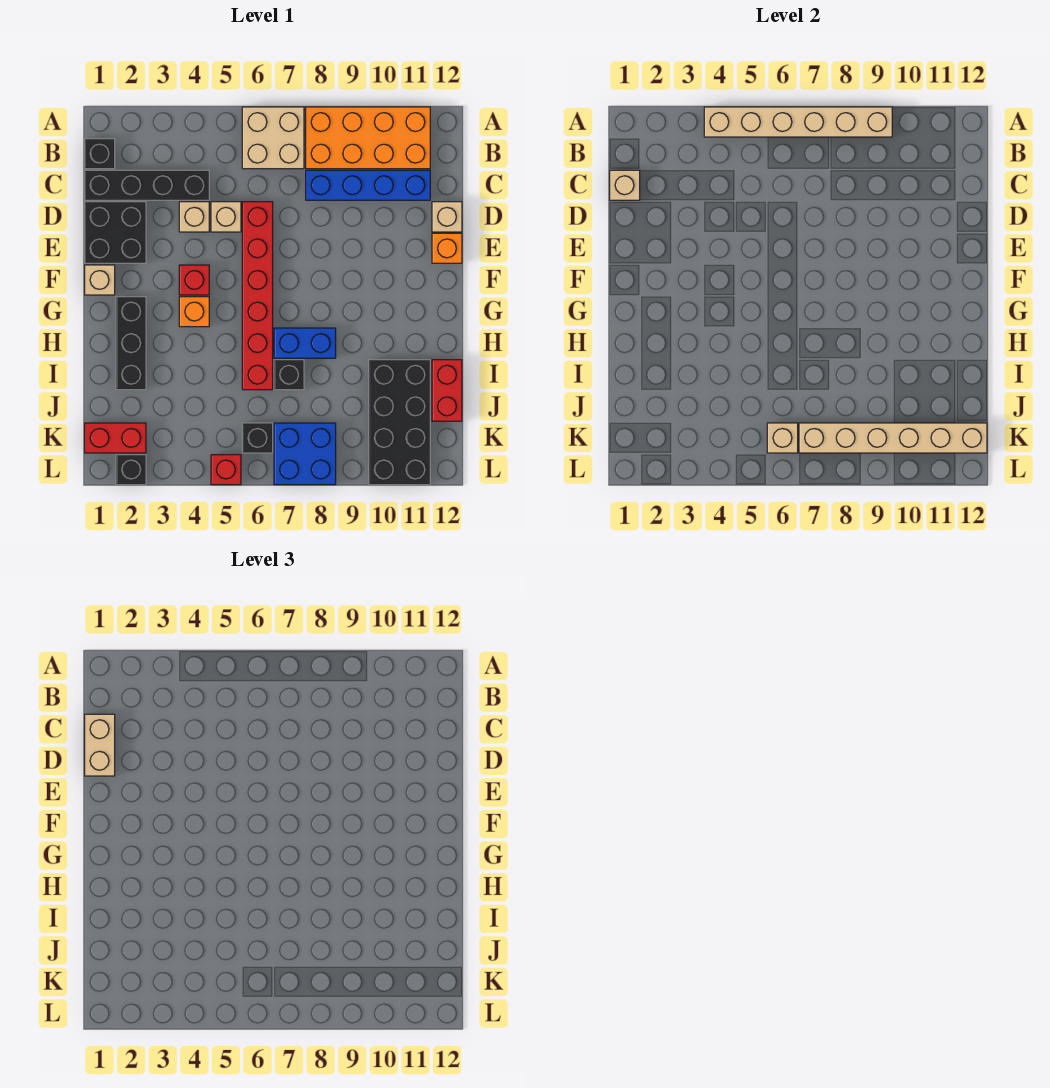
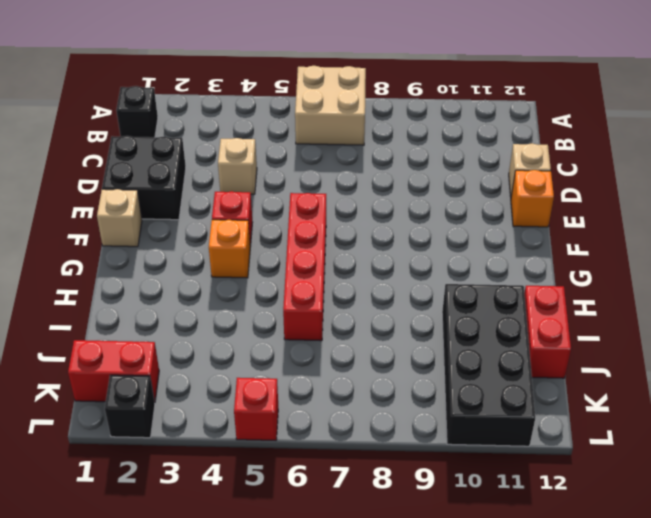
red brick F6:I6 level 1 -> red brick D6:I6 level 1
none -> orange brick A8:B11 level 1
none -> black brick C1:C4 level 1
none -> blue brick C8:C11 level 1

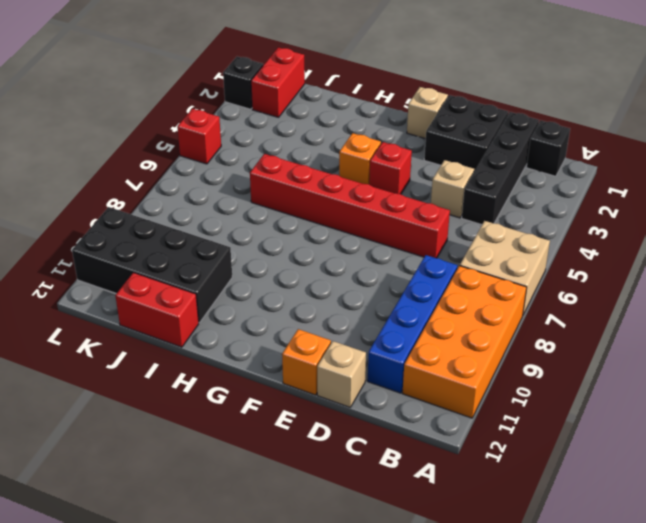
none -> tan brick D5 level 1
none -> black brick G2:I2 level 1
none -> blue brick H7:H8 level 1

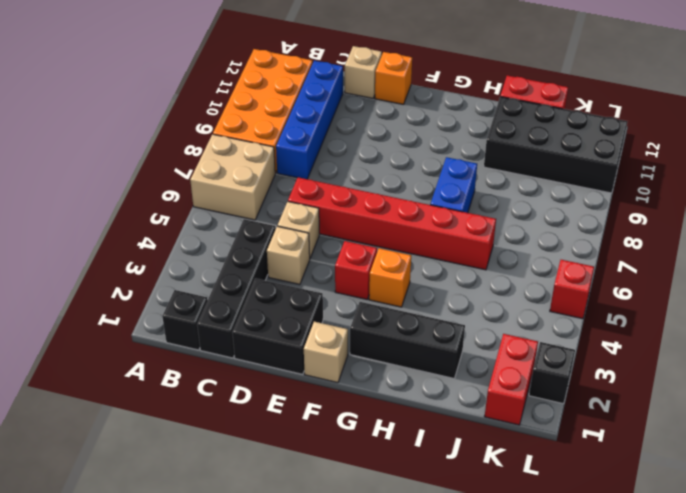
none -> black brick I7 level 1
none -> black brick K6 level 1
none -> blue brick K7:L8 level 1

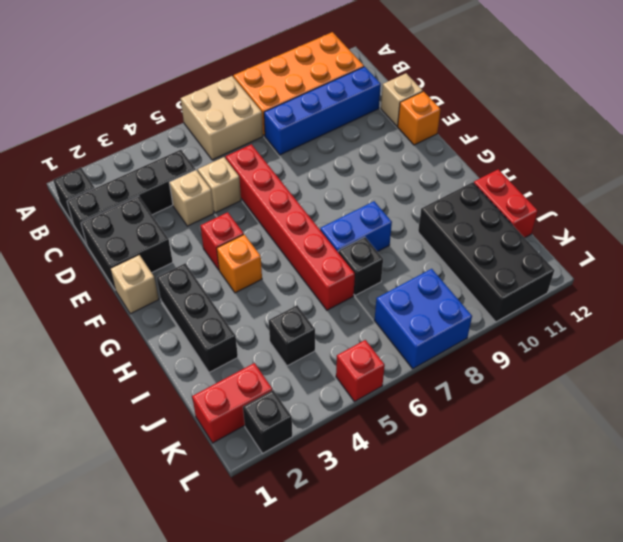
black brick J4 level 1 -> black brick K6 level 1
none -> tan brick A4:A9 level 2
none -> tan brick C1 level 2
none -> tan brick K6 level 2

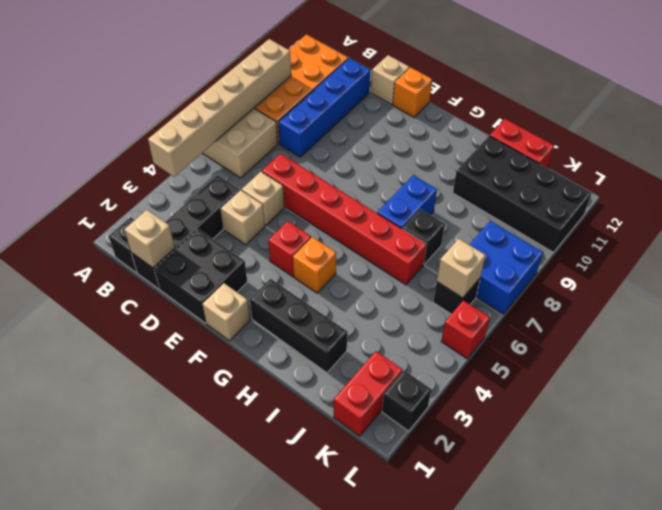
none -> tan brick K7:K12 level 2
none -> tan brick C1:D1 level 3

